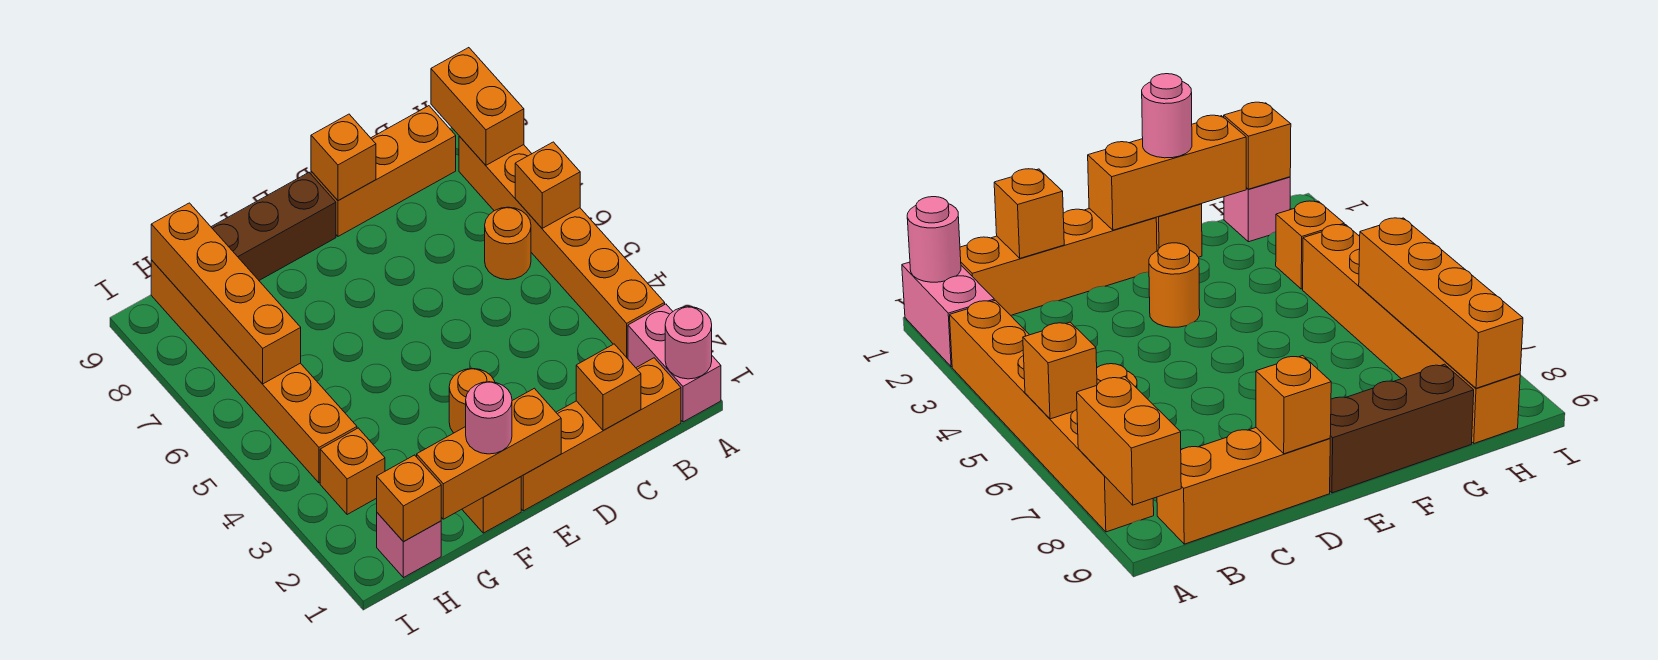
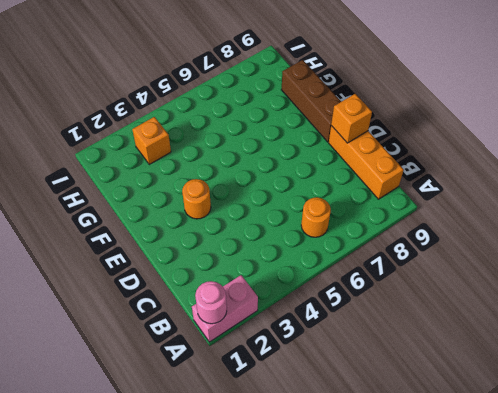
none -> orange brick A3:A8 level 1
none -> orange brick B1:E1 level 1
none -> orange brick F1 level 1

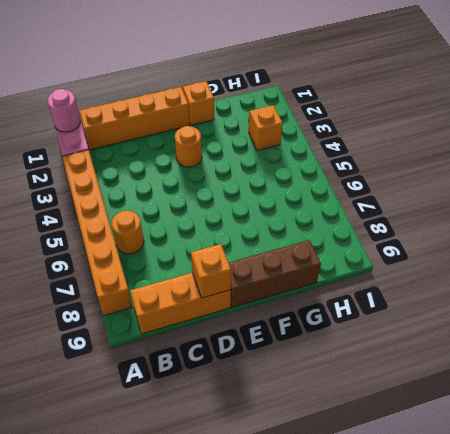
none -> pink brick H1 level 1
none -> orange brick H4:H9 level 1
none -> orange brick A6 level 2

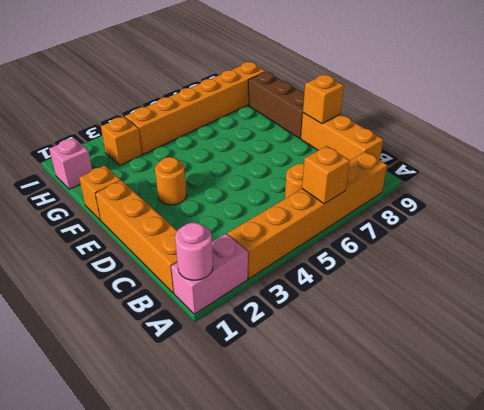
none -> orange brick A8:A9 level 2
none -> orange brick C1 level 2
none -> orange brick E1:G1 level 2

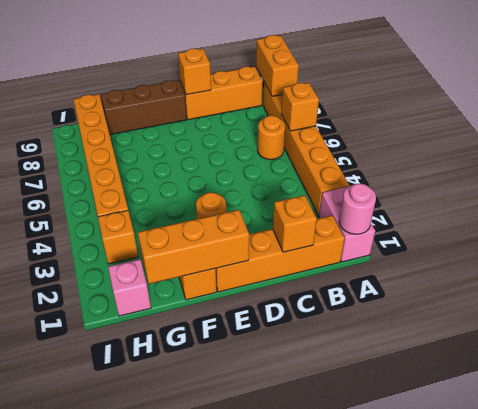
none -> orange brick H1 level 2
none -> orange brick H6:H9 level 2
none -> pink round brick F1 level 3

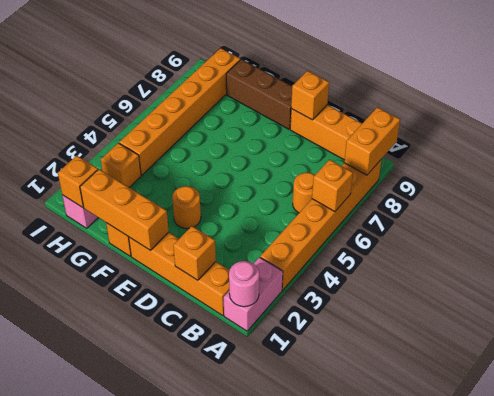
none -> orange brick H6:H9 level 2
none -> pink round brick F1 level 3

